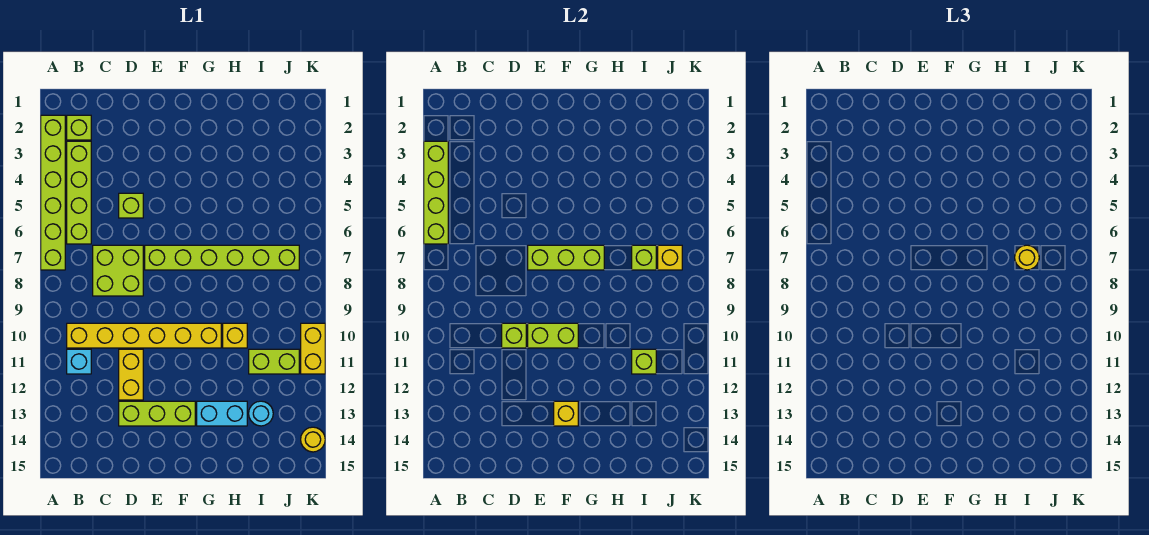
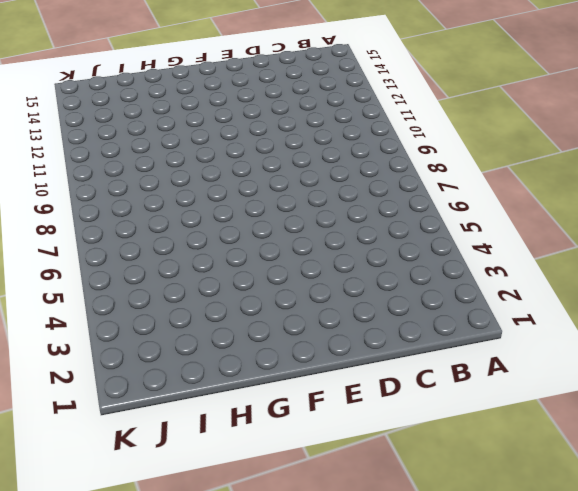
none -> lime brick A2:A7 level 1
none -> lime brick B2 level 1
none -> lime brick B3:B6 level 1

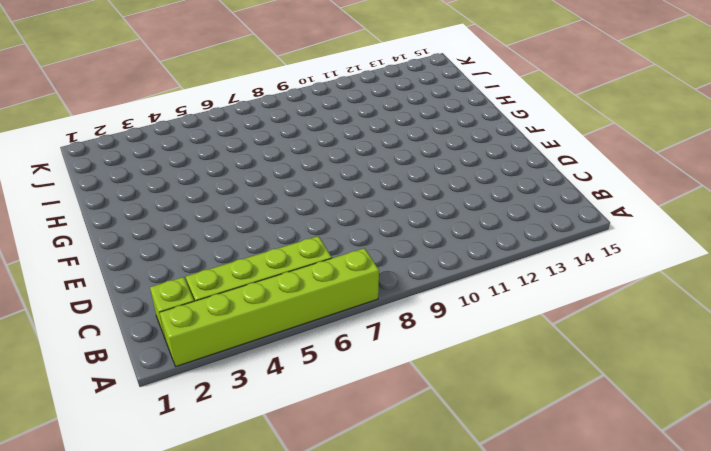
none -> yellow brick B10:G10 level 1
none -> cyan brick B11 level 1
none -> lime brick C7:D8 level 1

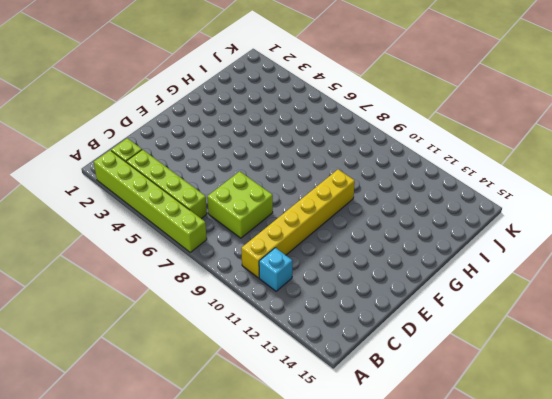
none -> lime brick D5 level 1
none -> yellow brick D11:D12 level 1
none -> lime brick D13:F13 level 1

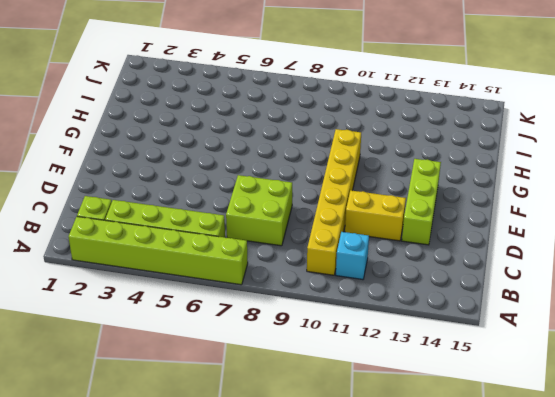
none -> lime brick D5 level 1
none -> lime brick E7:J7 level 1
none -> cyan brick G13:H13 level 1

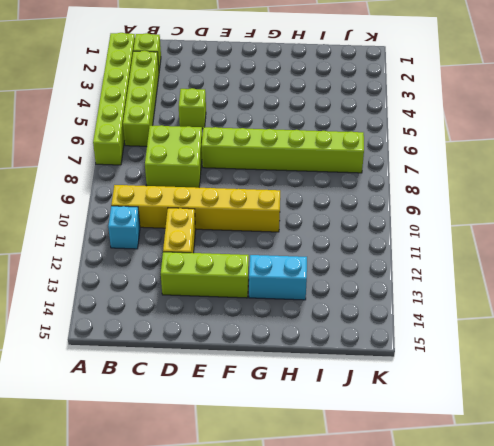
none -> yellow brick H10 level 1
none -> lime brick I11:J11 level 1
none -> cyan round brick I13 level 1

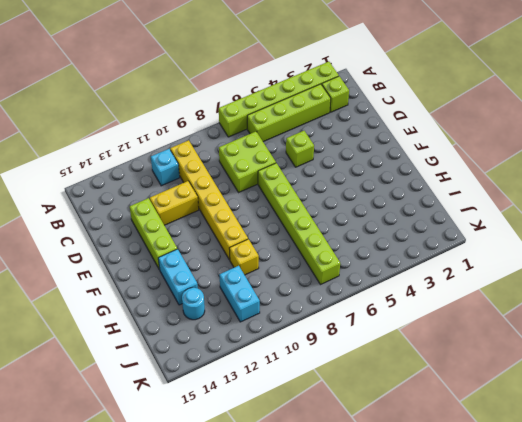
cyan brick I11:J11 level 1 -> lime brick I11:J11 level 1
none -> yellow brick K10:K11 level 1
none -> yellow round brick K14 level 1
none -> lime brick A3:A6 level 2

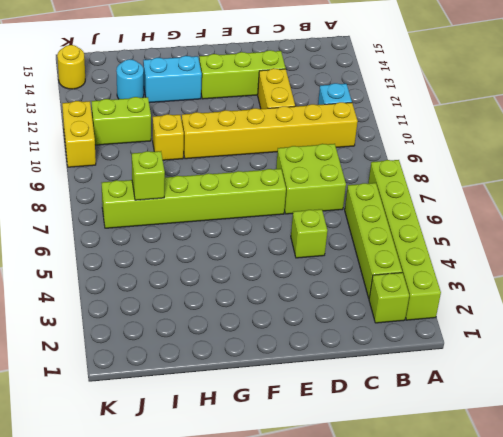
none -> lime brick A3:A6 level 2
none -> lime brick D10 level 2
none -> lime brick E7:G7 level 2

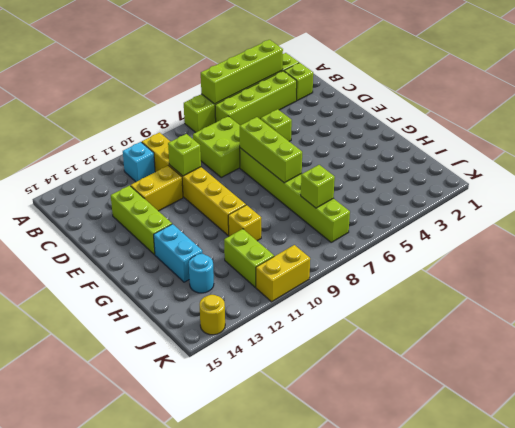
none -> lime brick E10:F10 level 2
none -> yellow brick F13 level 2
none -> lime brick I11 level 2

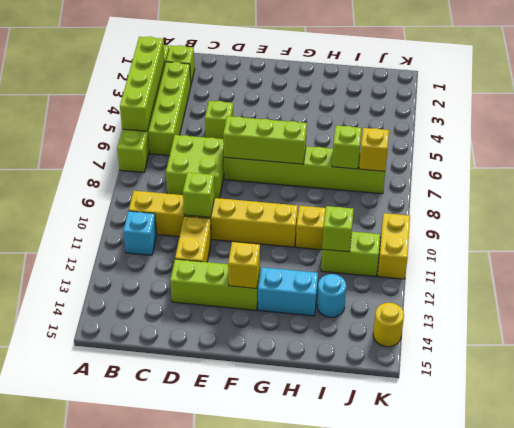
none -> lime brick E10:F10 level 2
none -> yellow round brick I7 level 3

